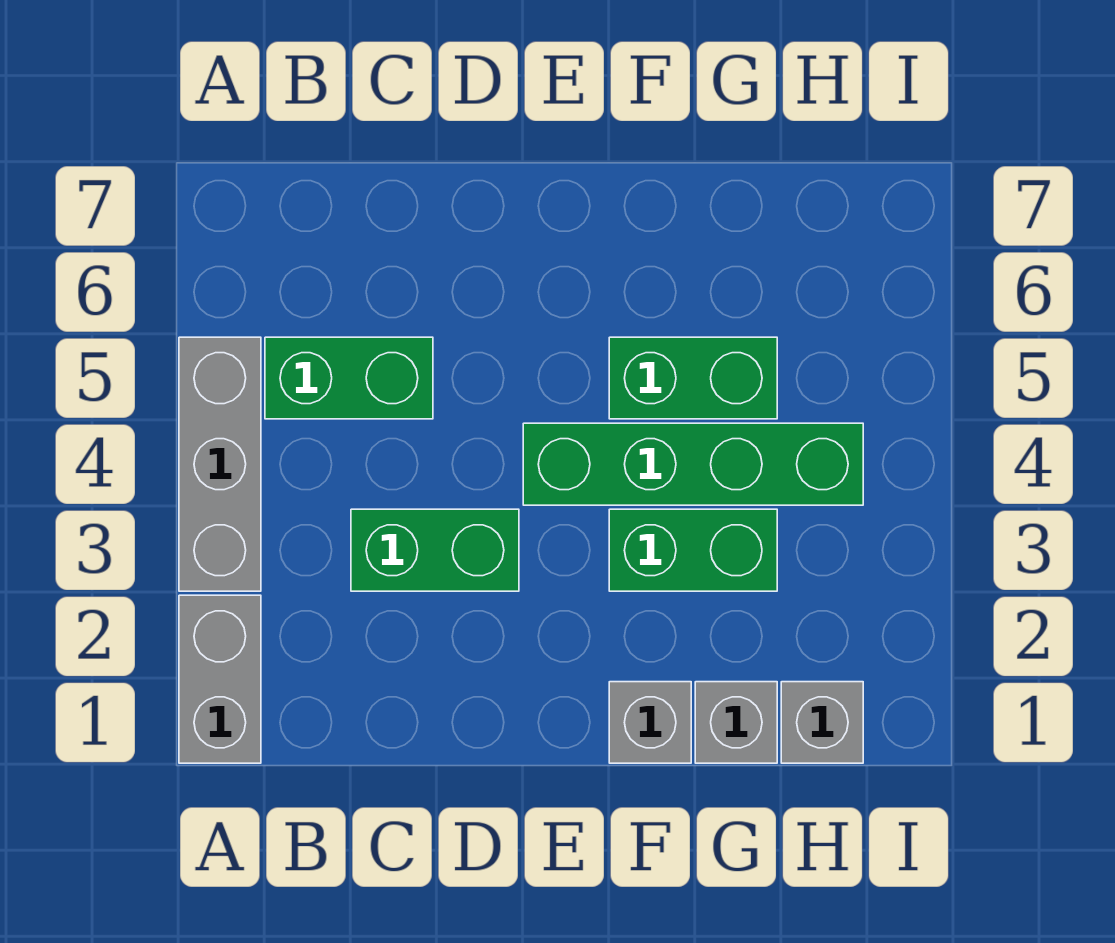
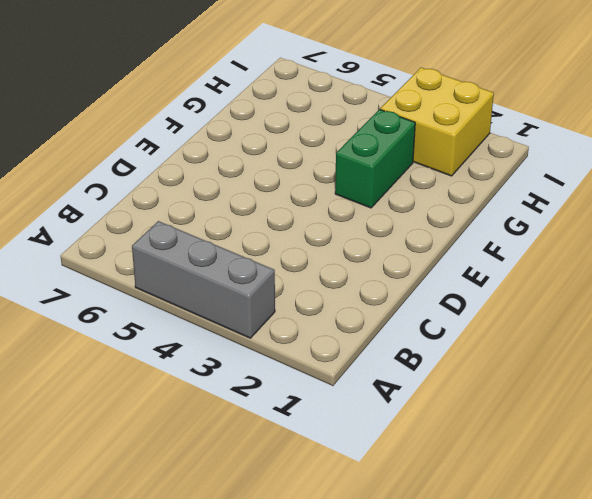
yellow brick H2:I3 level 1 -> none
none -> grey brick A1:A2 level 1
none -> green brick B5:C5 level 1

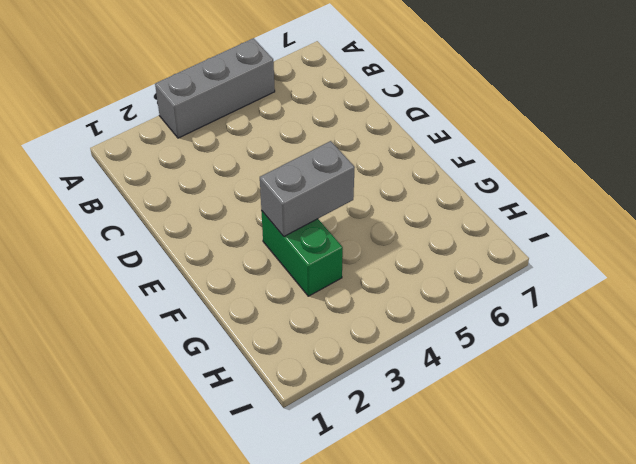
grey brick F3:F4 level 2 -> grey brick A1:A2 level 1
none -> green brick B5:C5 level 1
none -> green brick C3:D3 level 1

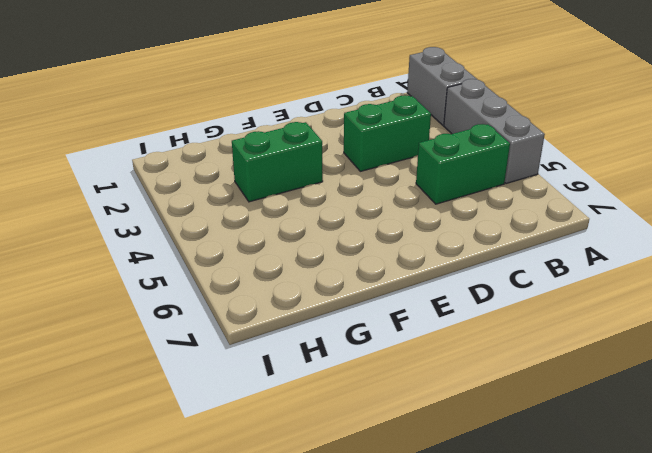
none -> green brick E4:H4 level 1
none -> grey brick F1 level 1

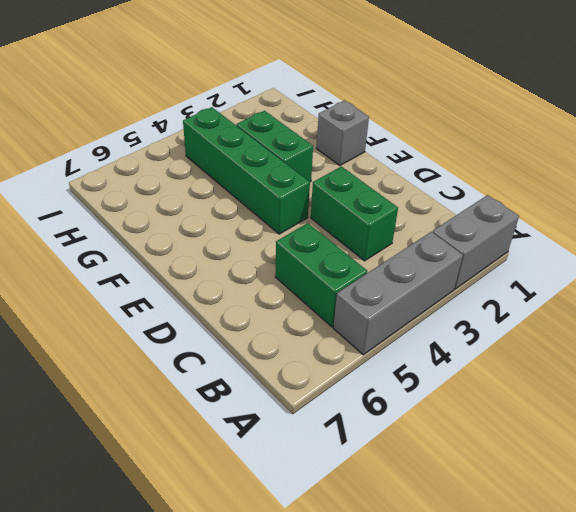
none -> green brick F5:G5 level 1
none -> grey brick G1 level 1

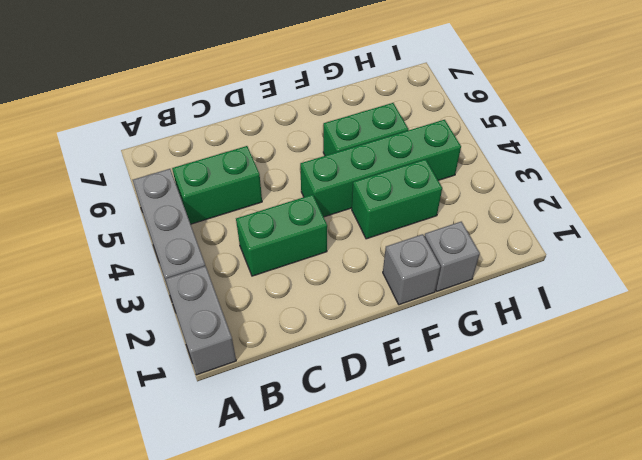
none -> grey brick H1 level 1

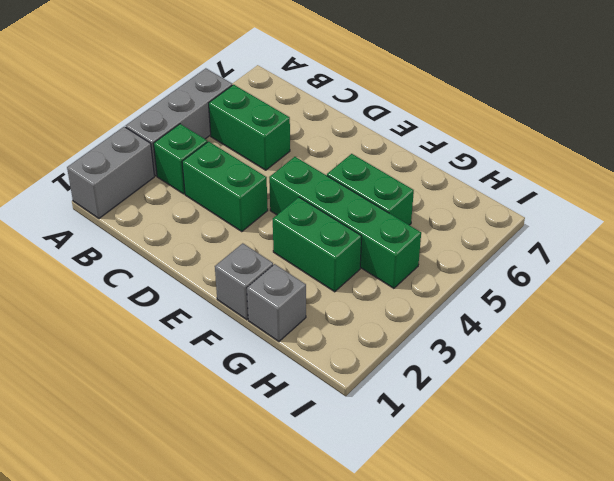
green brick B3 level 1 -> none
none -> grey brick H1 level 1

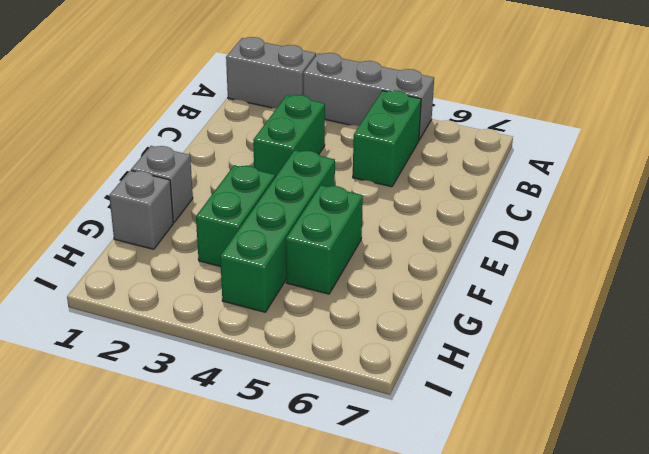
none -> grey brick H1 level 1

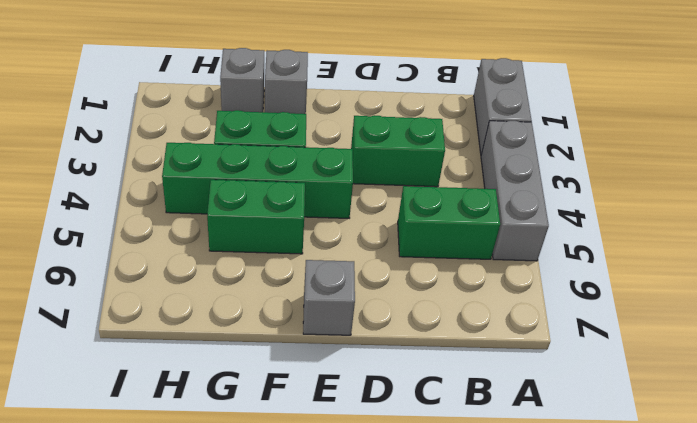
grey brick E7 level 1 -> grey brick H1 level 1

